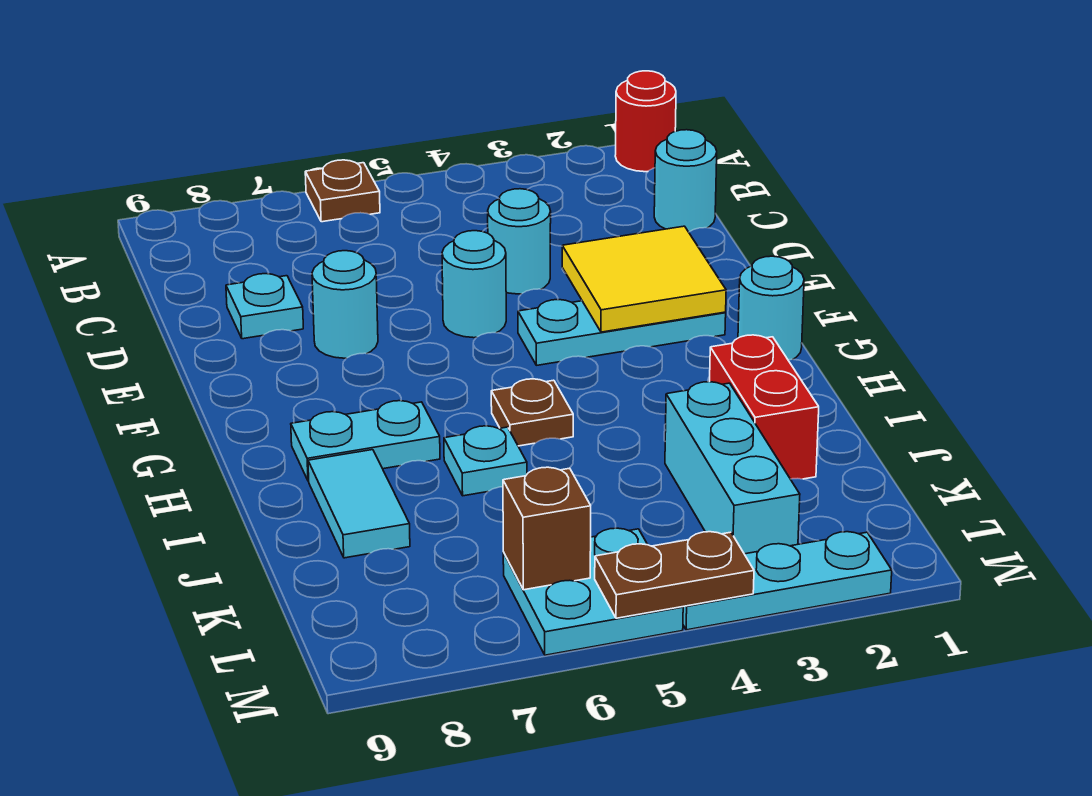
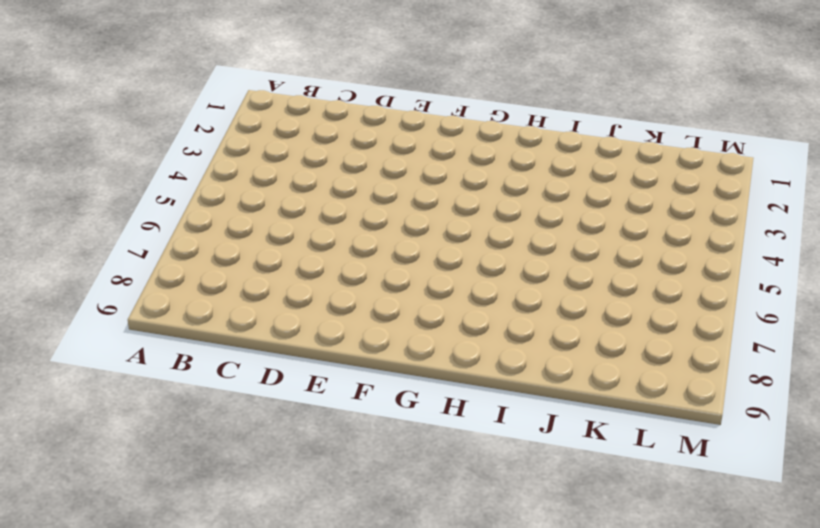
none -> red round brick A1 level 1
none -> brown plate A6 level 1
none -> cyan round brick C1 level 1

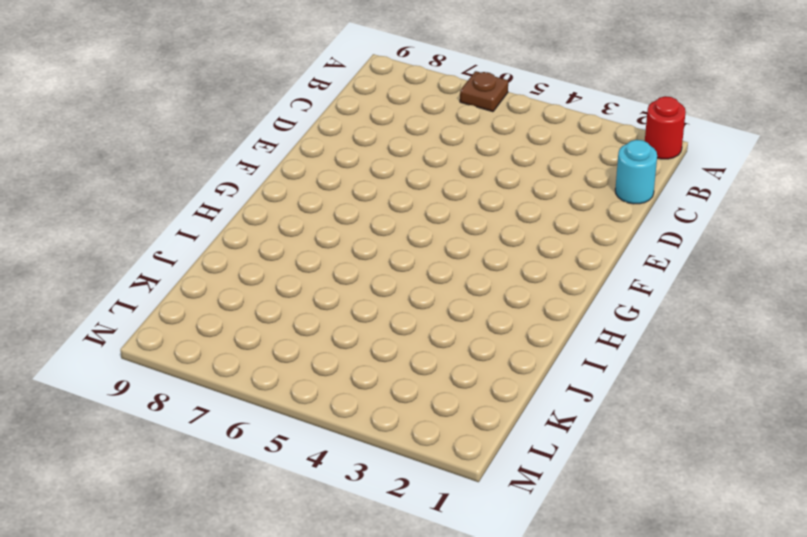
none -> cyan round brick D4 level 1
none -> cyan plate D8 level 1
none -> cyan round brick E5 level 1

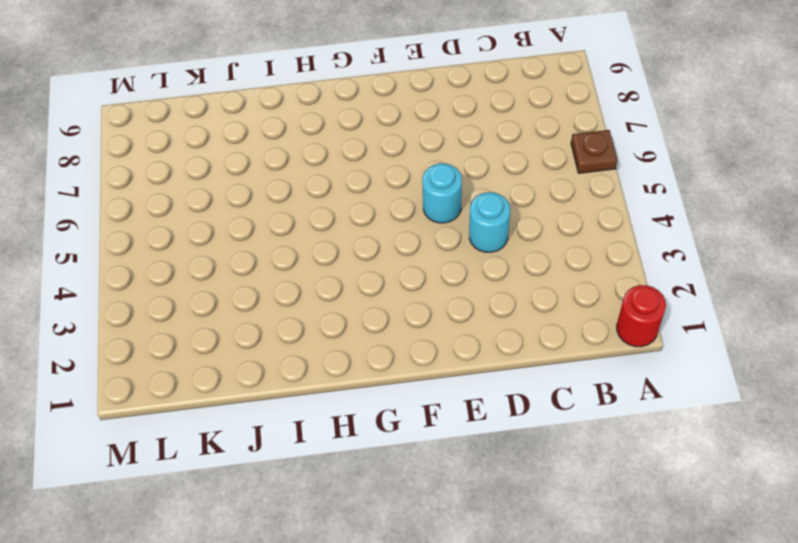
none -> cyan round brick C1 level 1
none -> cyan plate D8 level 1
none -> cyan round brick E7 level 1

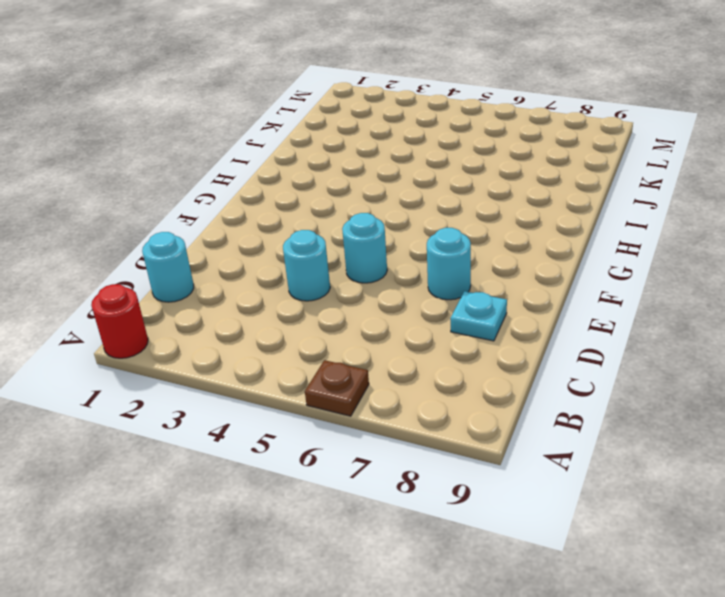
none -> cyan plate F2:F4 level 1
none -> cyan round brick G1 level 1
none -> brown plate H5 level 1

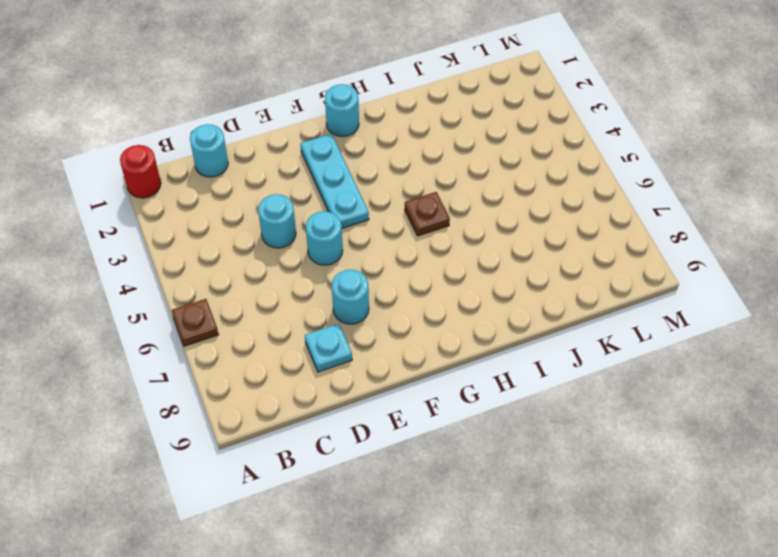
none -> cyan plate H7:H8 level 1
none -> red brick I2:J2 level 1
none -> cyan plate I6 level 1

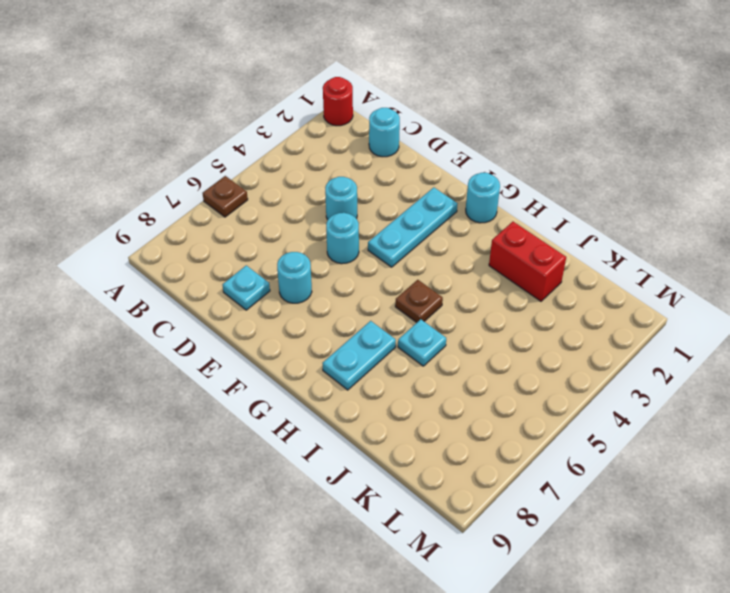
none -> cyan tile I8:J8 level 1
none -> cyan brick J3:L3 level 1
none -> cyan plate L5:M6 level 1

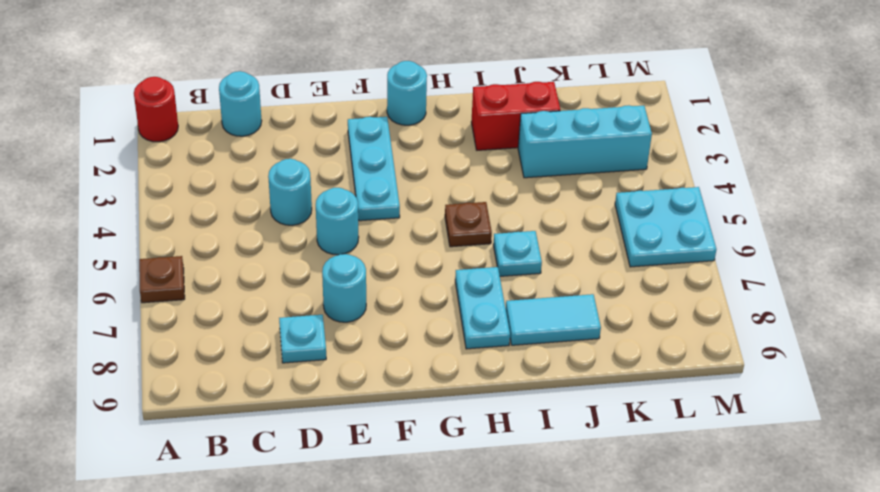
none -> cyan plate M2:M4 level 1
none -> yellow tile E2:F3 level 2
none -> brown brick L6 level 2

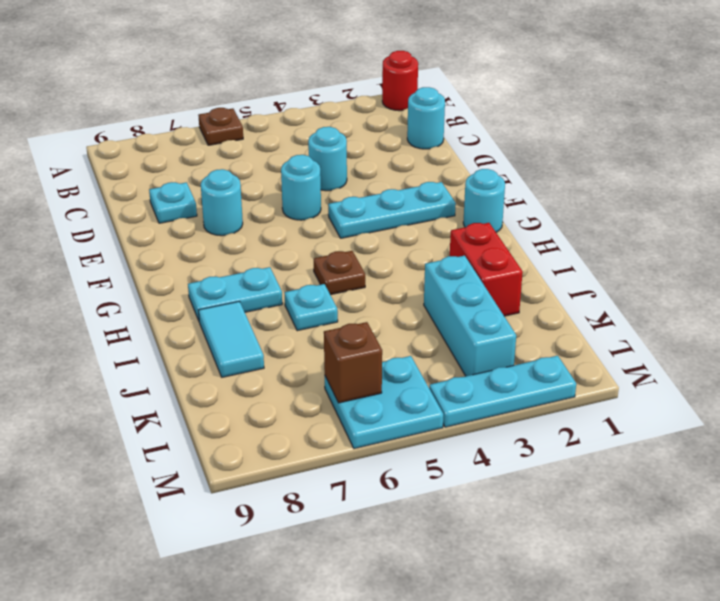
none -> yellow tile E2:F3 level 2
none -> brown plate M4:M5 level 2

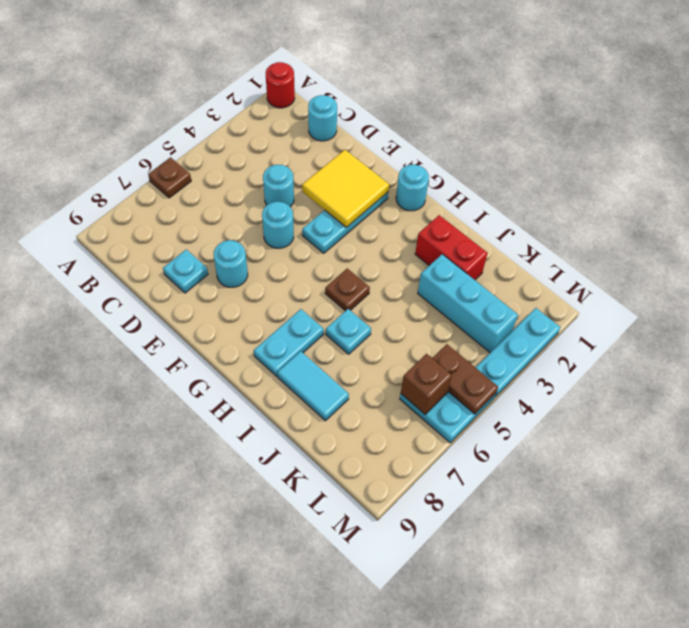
brown plate L5:M5 level 2 -> brown plate M4:M5 level 2

